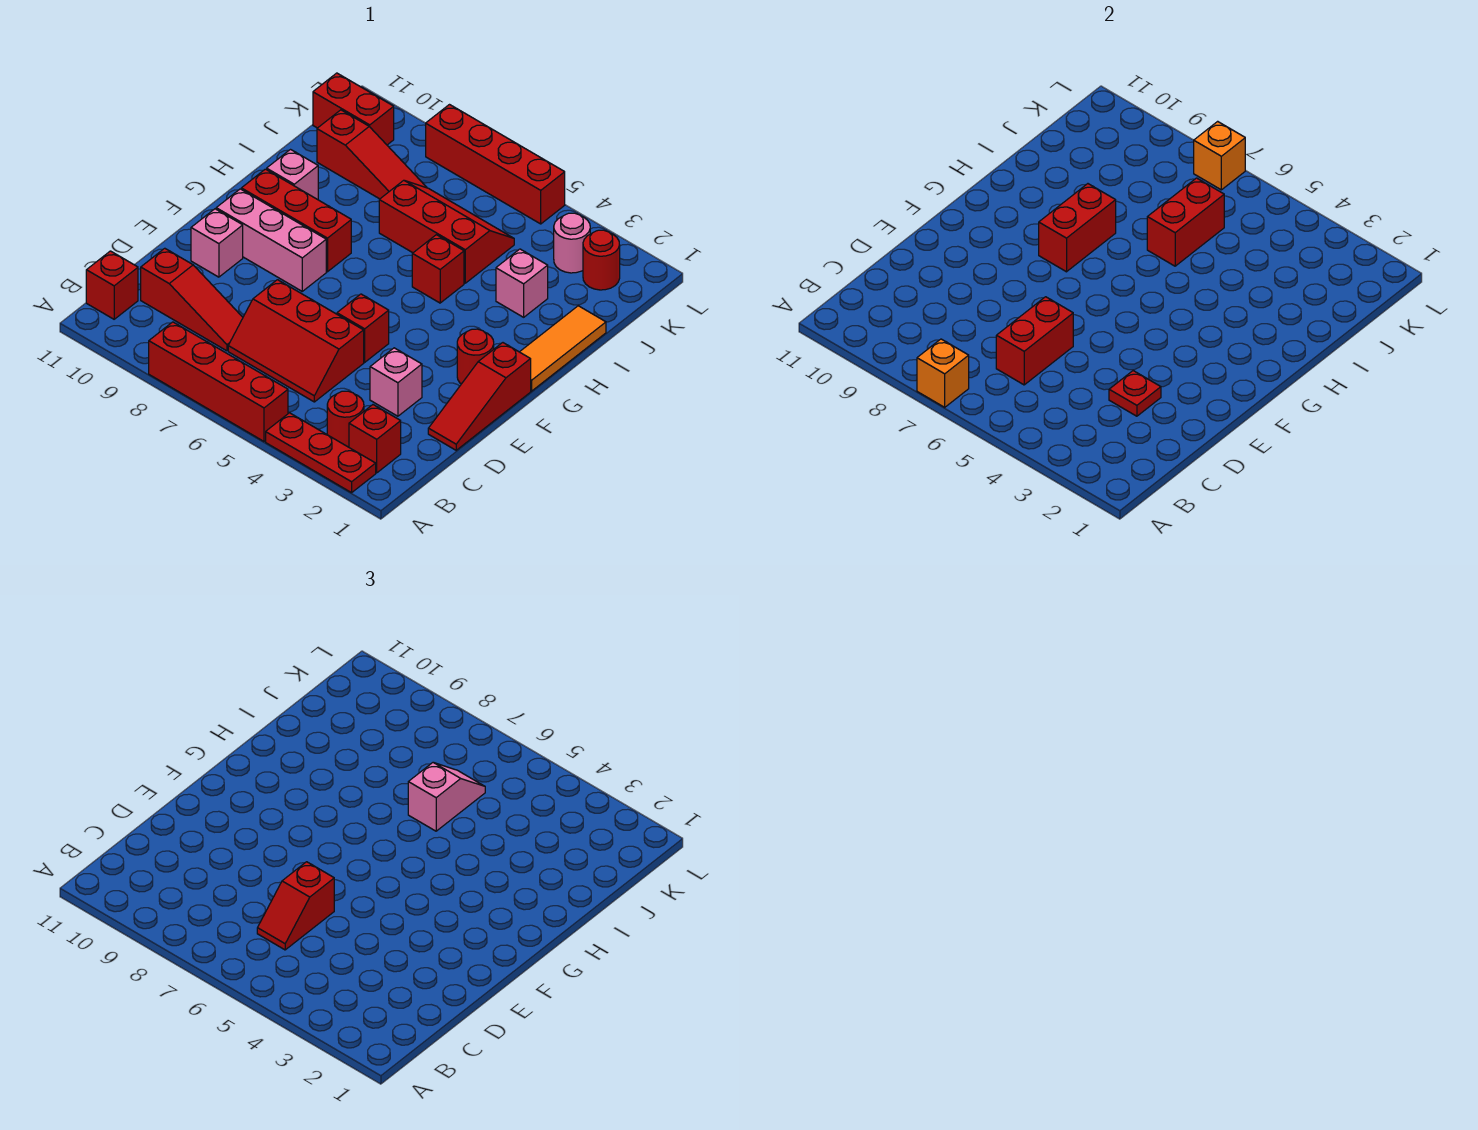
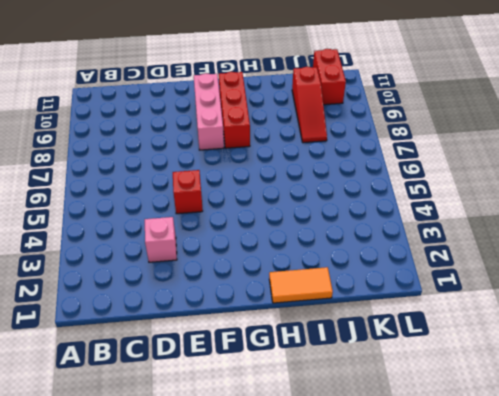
orange tile H1:I1 level 1 -> orange tile G1:I1 level 1
none -> red plate A2:A4 level 1
none -> red brick A5:A8 level 1
none -> red brick B2 level 1
none -> red round brick B3 level 1

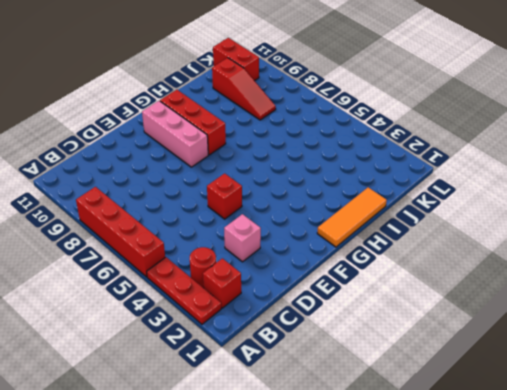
none -> red brick B11 level 1
none -> red slope C5:D7 level 1 top D
none -> red slope C8:C10 level 1 top 10
none -> red slope D1:F1 level 1 top F

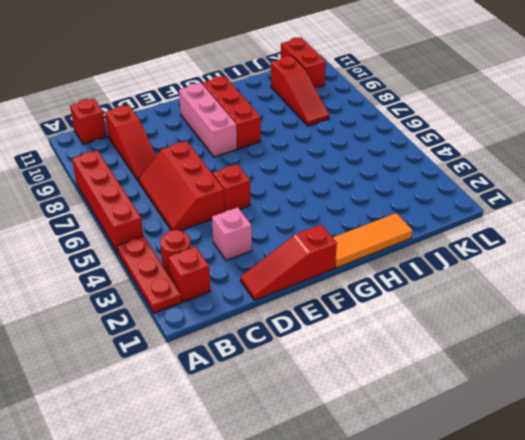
none -> pink brick E10 level 1
none -> red round brick F2 level 1
none -> red brick H5 level 1
none -> pink brick H10 level 1

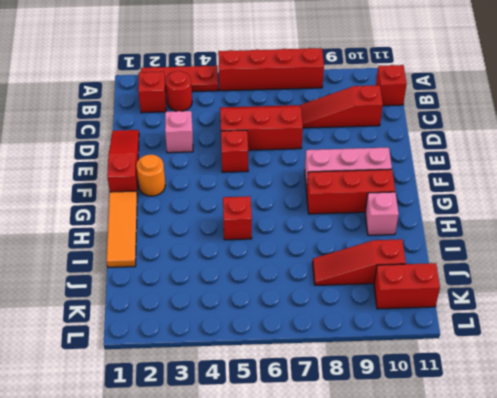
orange round brick F2 level 1 -> red round brick F2 level 1
none -> pink brick E10 level 1
none -> pink brick I3 level 1
none -> red slope I5:J7 level 1 top I
none -> red round brick K2 level 1

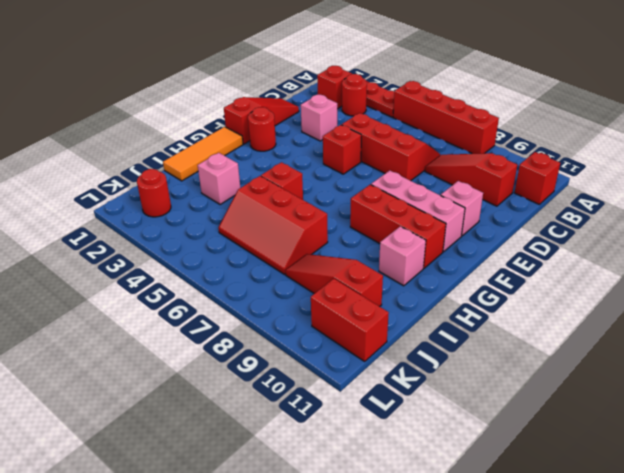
none -> pink round brick K3 level 1
none -> red brick L5:L8 level 1
none -> orange brick A7 level 2
none -> red brick C6:D6 level 2

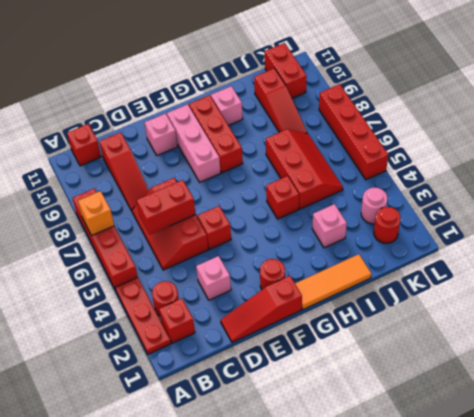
none -> red plate D3 level 2
none -> red brick G8:H8 level 2
none -> red brick I6:J6 level 2
none -> orange brick L7 level 2

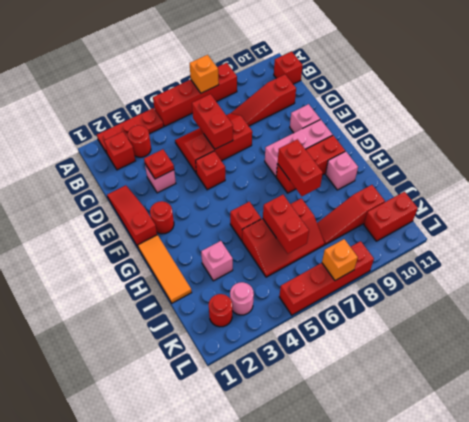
none -> red slope C6:D6 level 3 top D
none -> pink slope I6:J6 level 3 top I

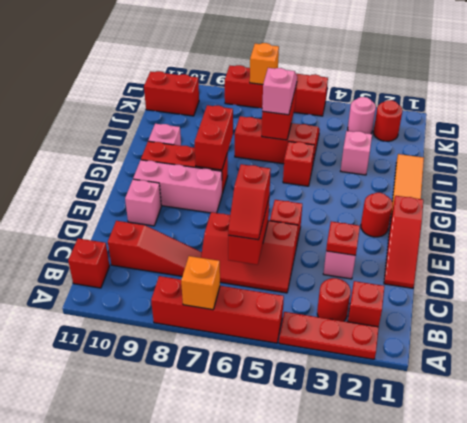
none -> red slope J8:J10 level 1 top 10

